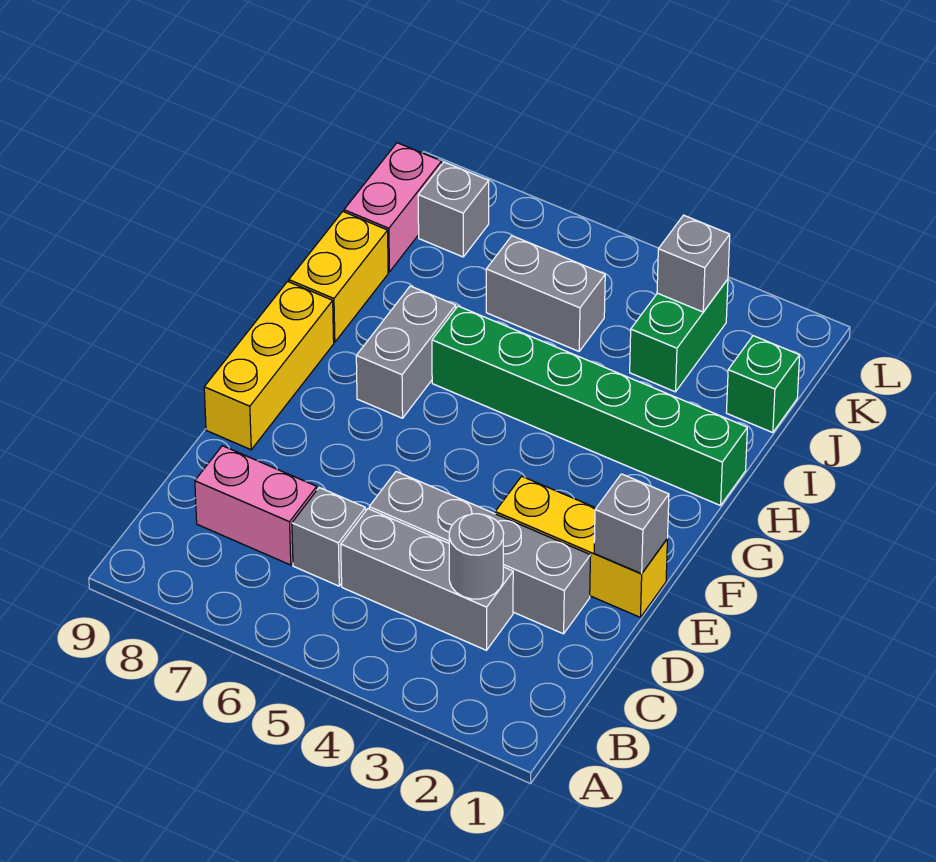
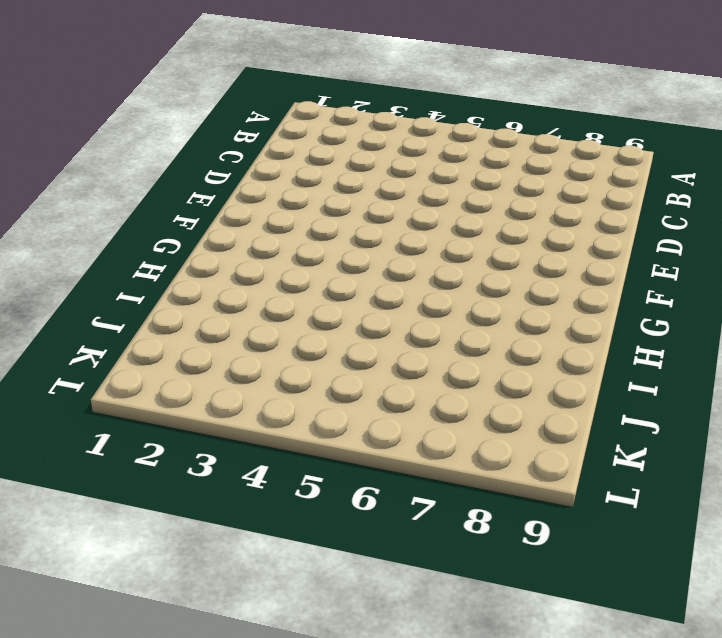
none -> grey brick C3:C5 level 1
none -> grey brick C6 level 1
none -> pink brick C7:C8 level 1

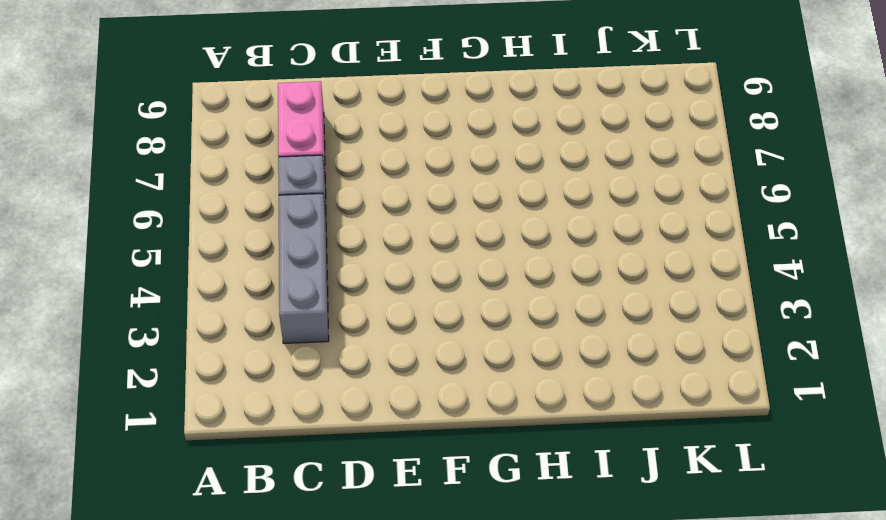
none -> grey brick D2:D5 level 1
none -> yellow brick E1:E3 level 1
none -> yellow brick E9:G9 level 1

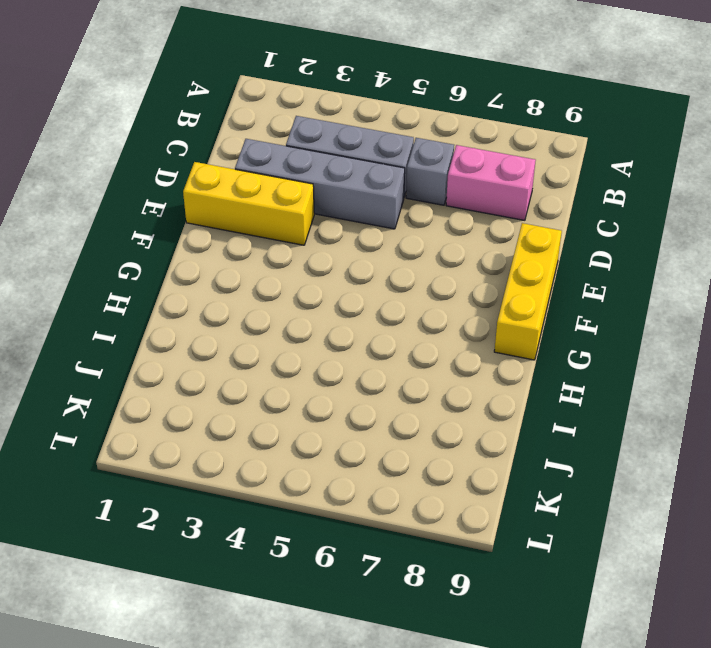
none -> grey brick G7:H7 level 1
none -> green brick H1:H6 level 1
none -> yellow brick H9:I9 level 1

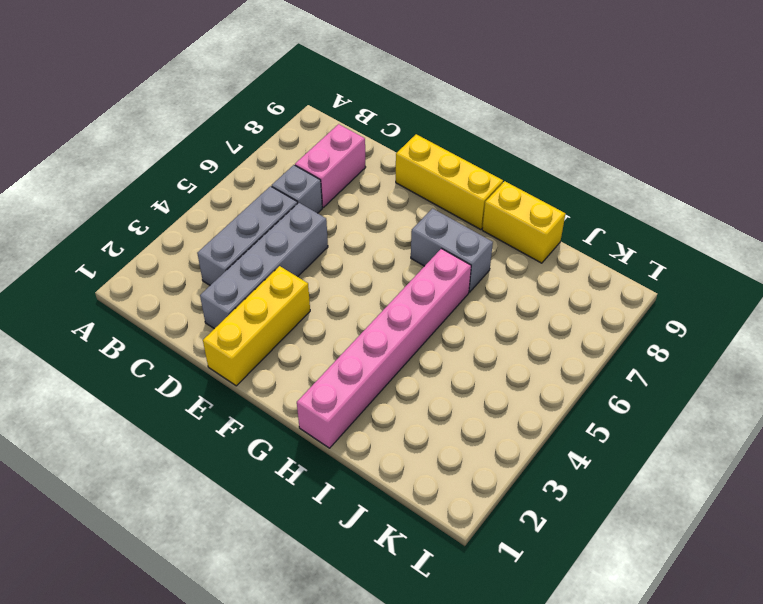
pink brick H1:H6 level 1 -> green brick H1:H6 level 1
none -> green brick J1 level 1
none -> green brick J3:K3 level 1
none -> grey brick J5:J6 level 1

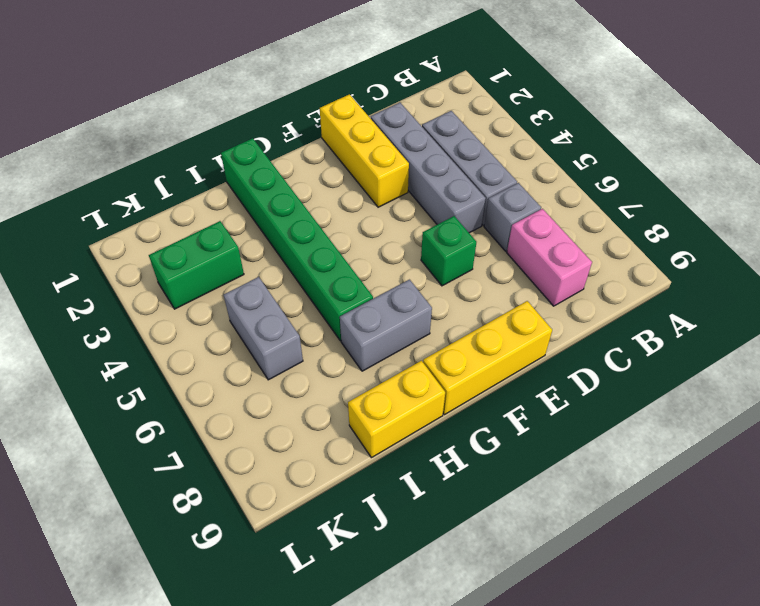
green brick E6 level 1 -> green brick J1 level 1
none -> pink brick J9:K9 level 1
none -> grey brick K8 level 1
none -> grey round brick C3 level 2

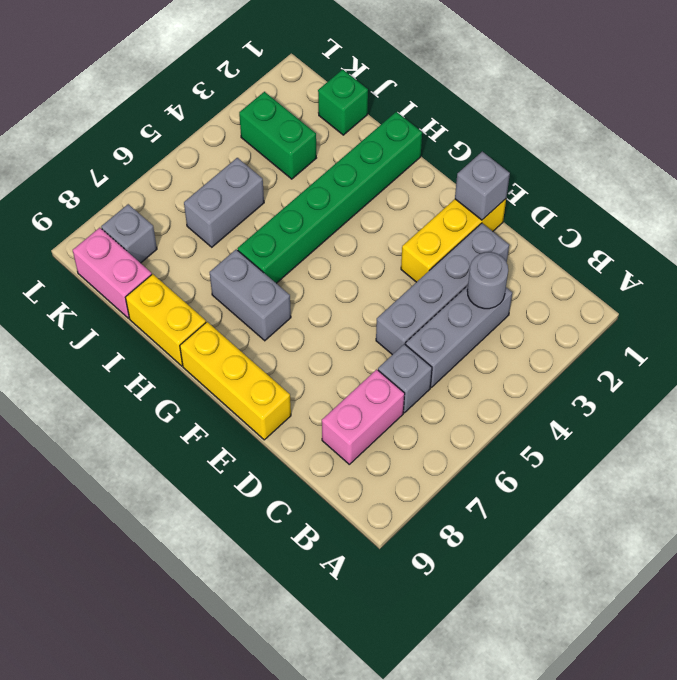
none -> grey brick K3 level 2

